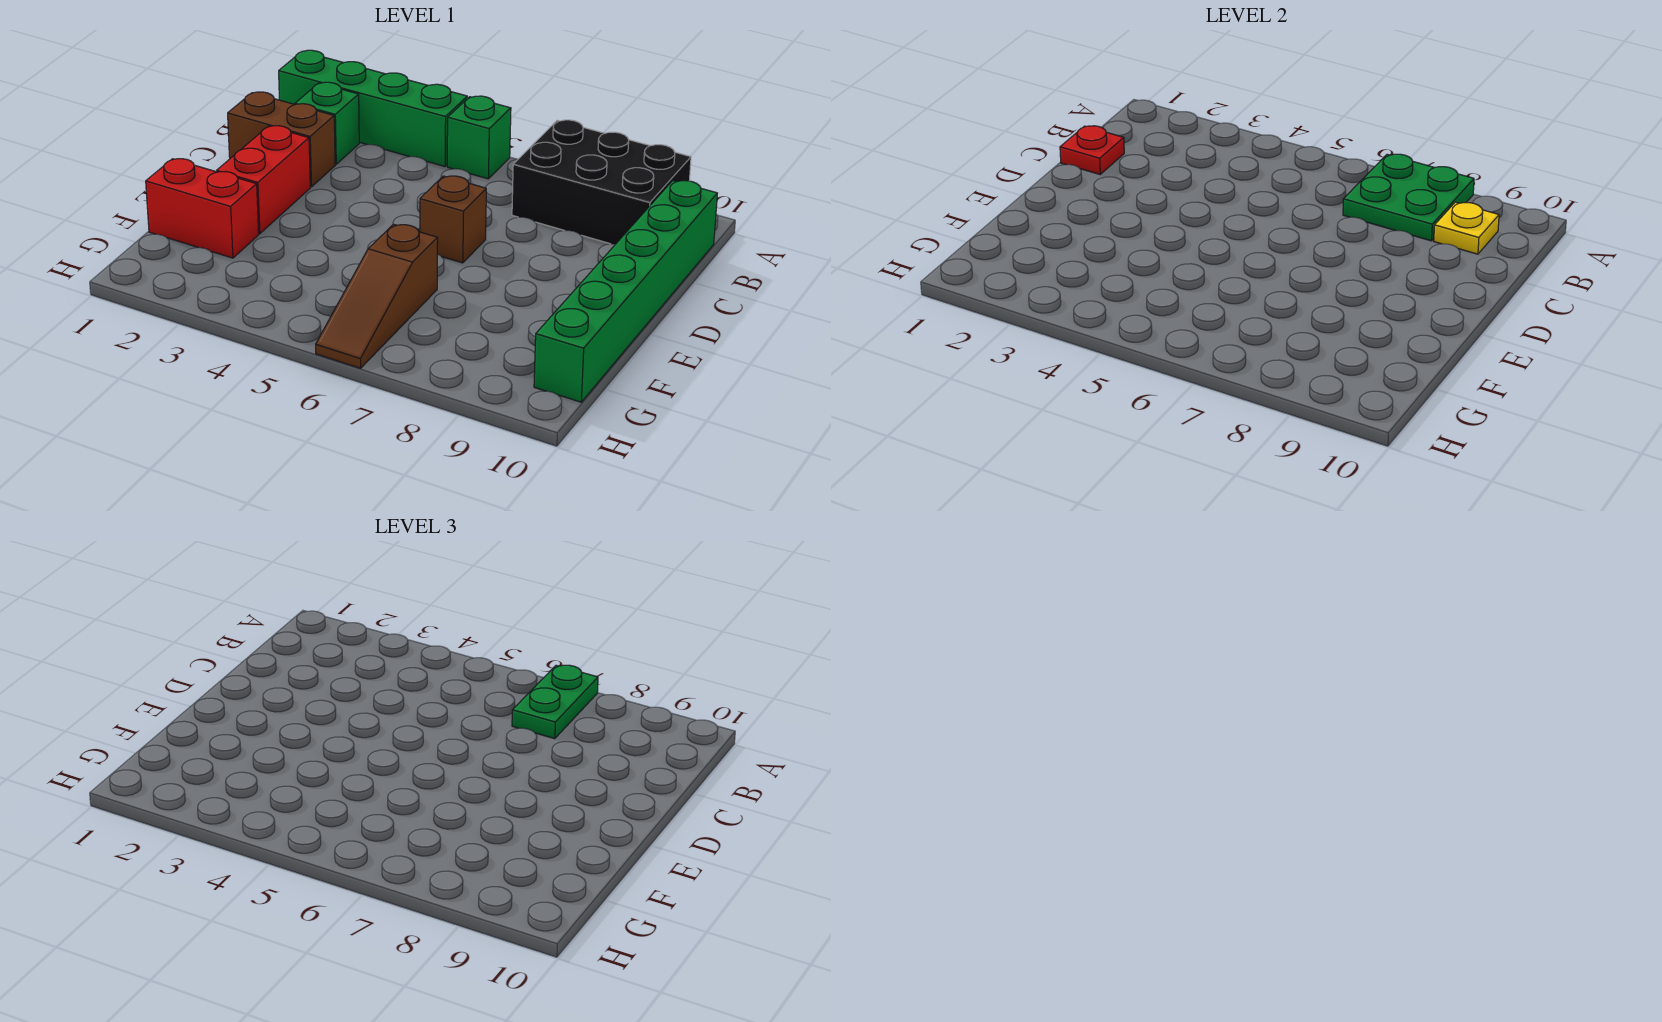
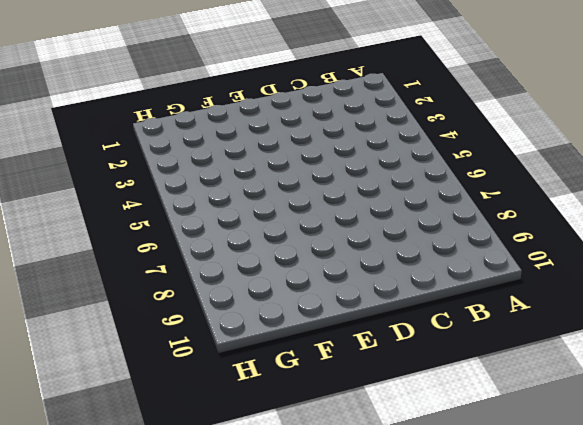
none -> green brick A1:A4 level 1
none -> green brick A5 level 1
none -> black brick A7:B9 level 1

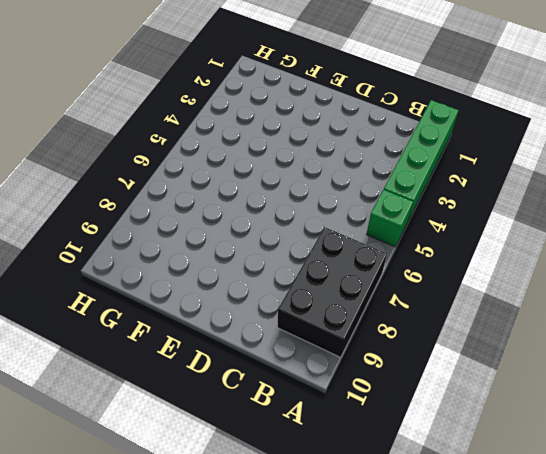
none -> green brick B2 level 1
none -> green brick B10:G10 level 1
none -> brown brick C1:C2 level 1

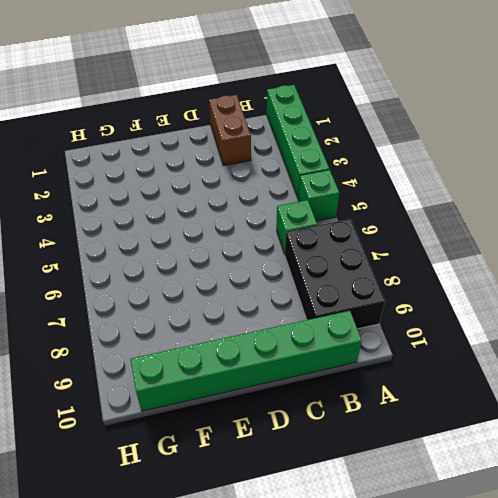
green brick B6 level 1 -> green brick B2 level 1
none -> red brick D2:E2 level 1
none -> brown brick D6 level 1
none -> red brick F1:F2 level 1

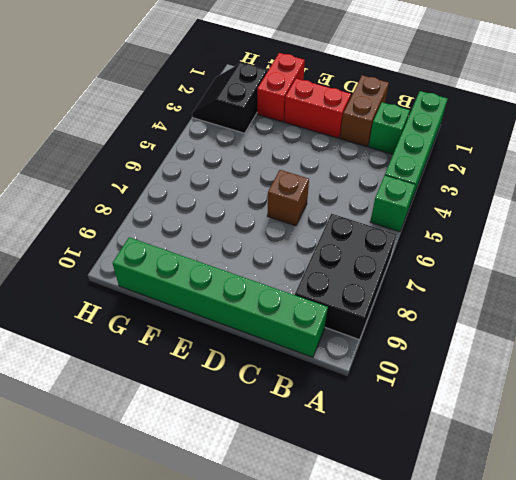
black slope G2:H3 level 1 top G -> none
none -> brown slope F6:H6 level 1 top F
none -> green plate A7:B8 level 2
none -> yellow plate B9 level 2

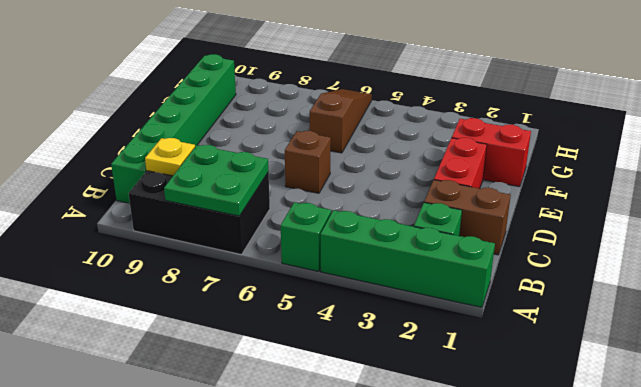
none -> red plate C1 level 2
none -> green plate A7:B7 level 3

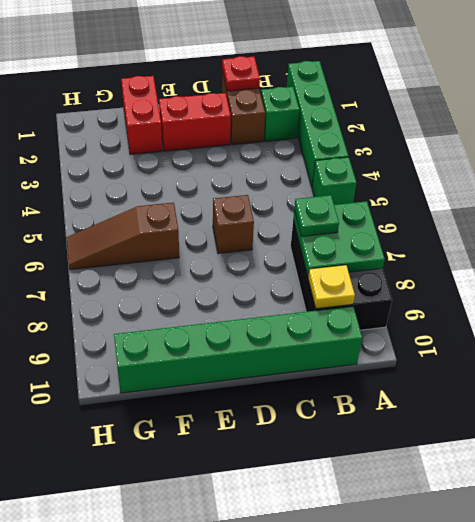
green plate B7 level 3 -> green plate A7:B7 level 3

